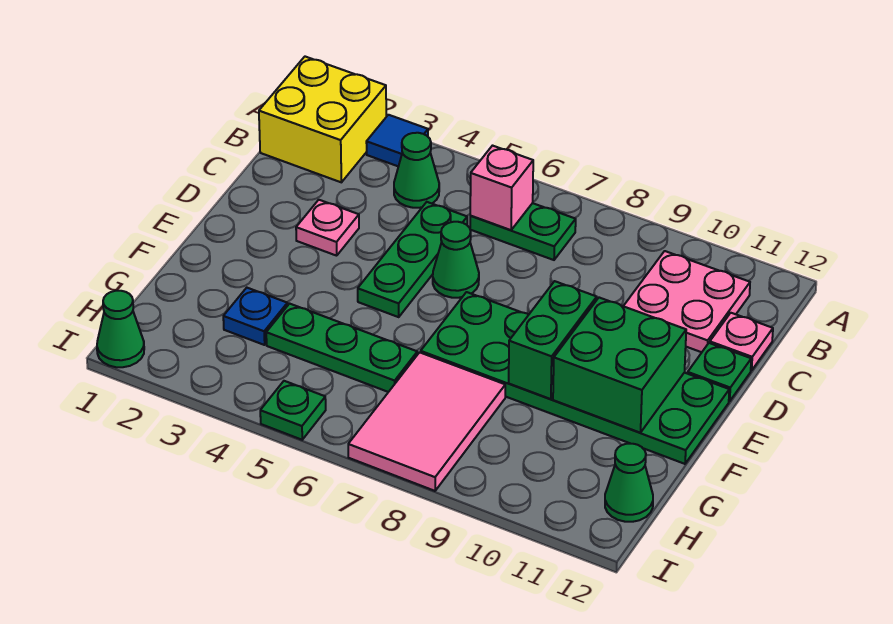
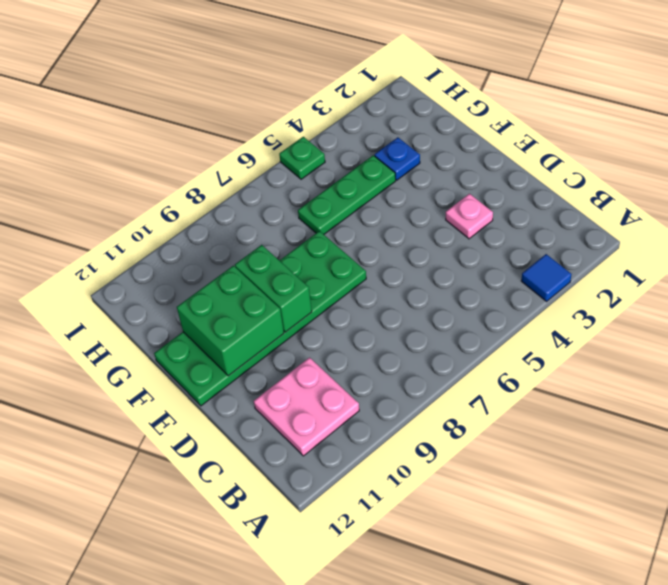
none -> yellow brick A1:B2 level 1
none -> green cone B4 level 1
none -> green plate B6:B7 level 1

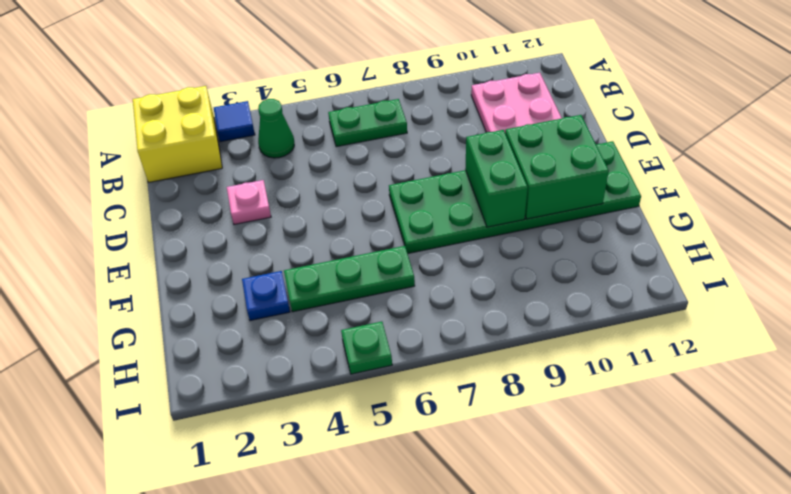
none -> green plate C5:E5 level 1
none -> pink plate C12 level 1
none -> green cone D6 level 1

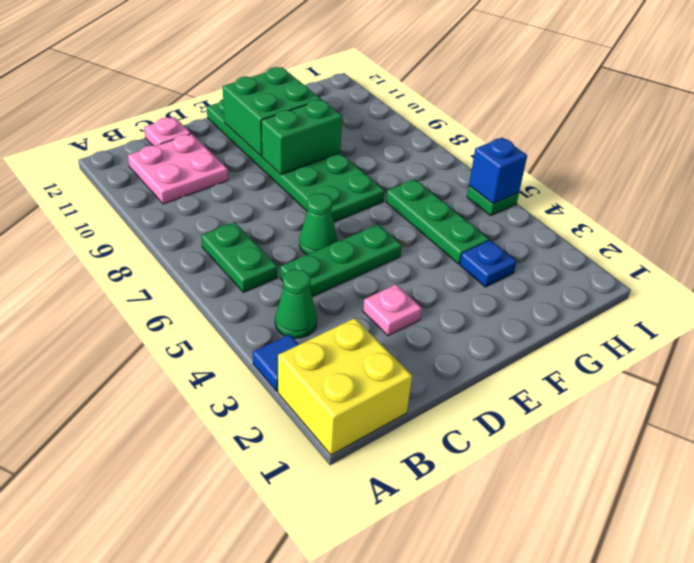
blue brick I5 level 2 -> none
none -> green plate D12 level 1
none -> pink tile G7:I8 level 1
none -> green cone H12 level 1

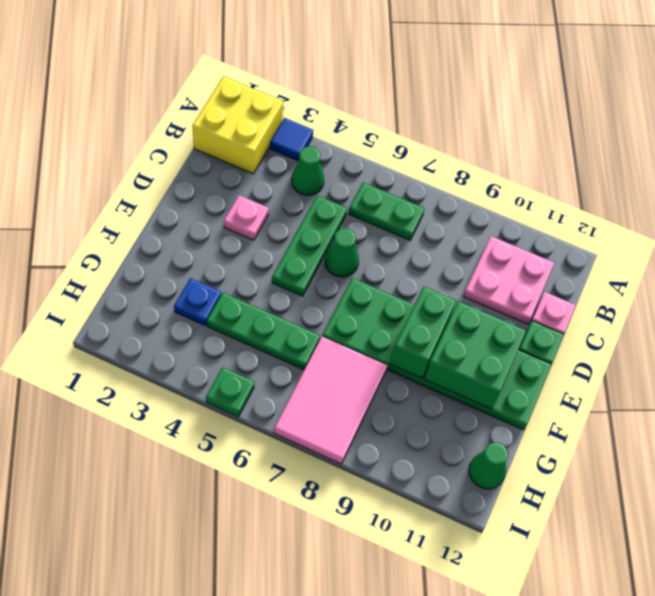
none -> green cone I1 level 1
none -> pink brick B6 level 2

